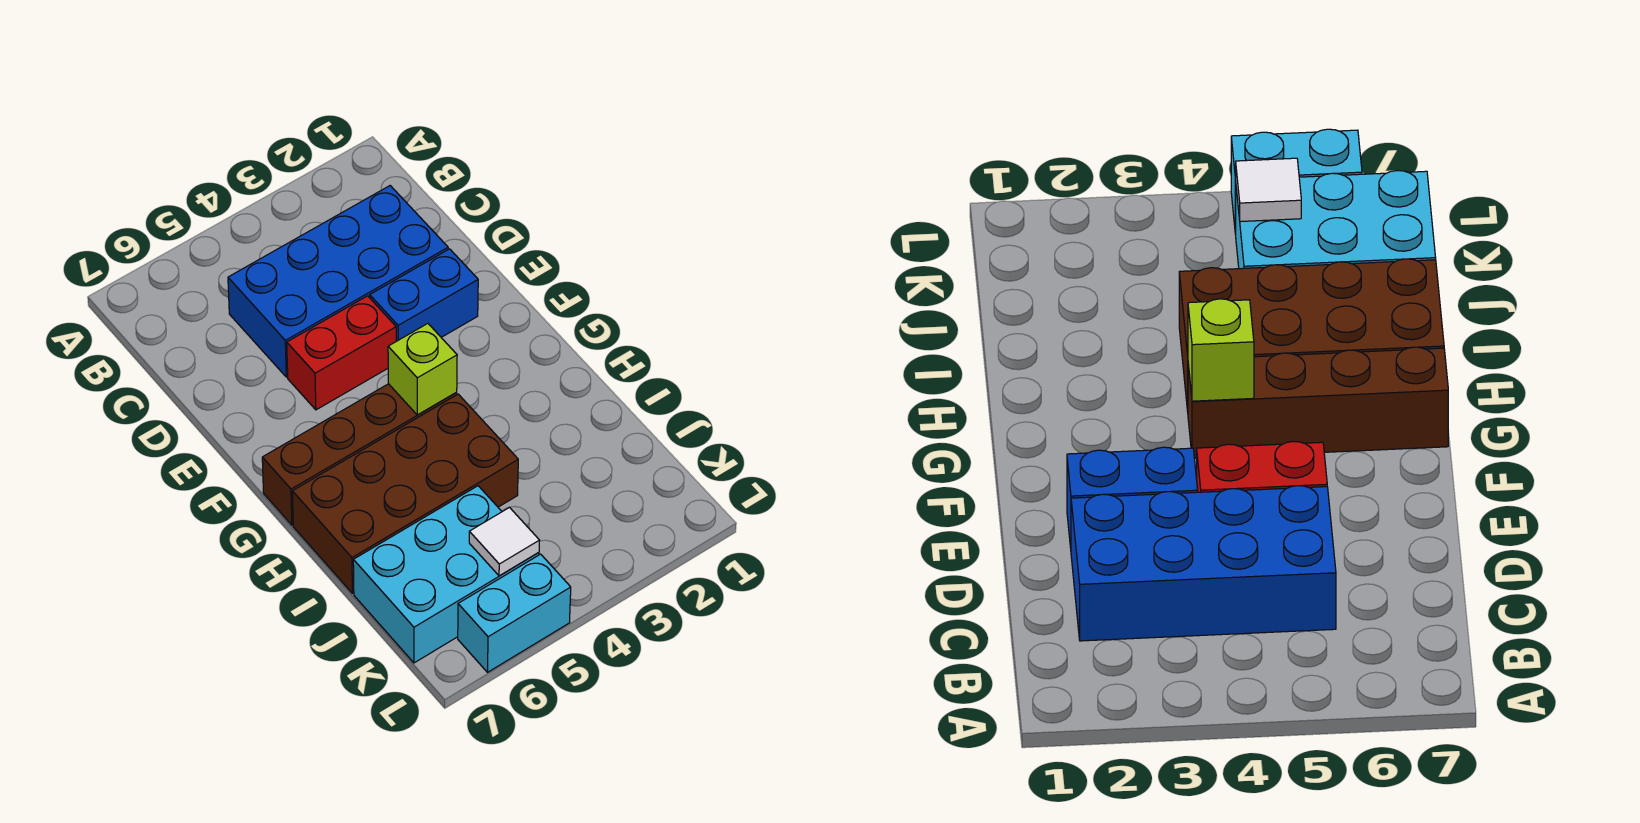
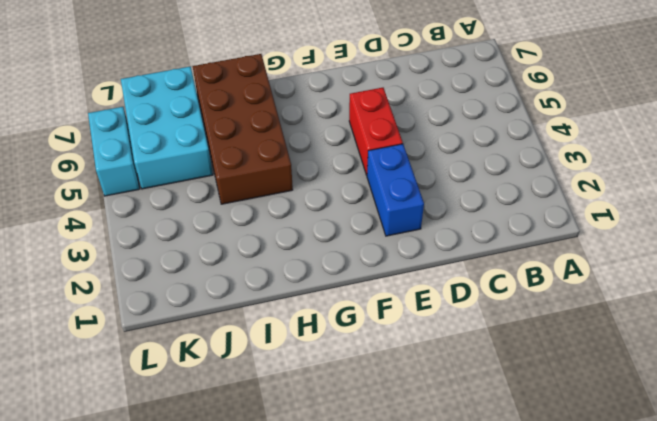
none -> blue brick C2:D5 level 1
none -> brown brick G4:G7 level 1

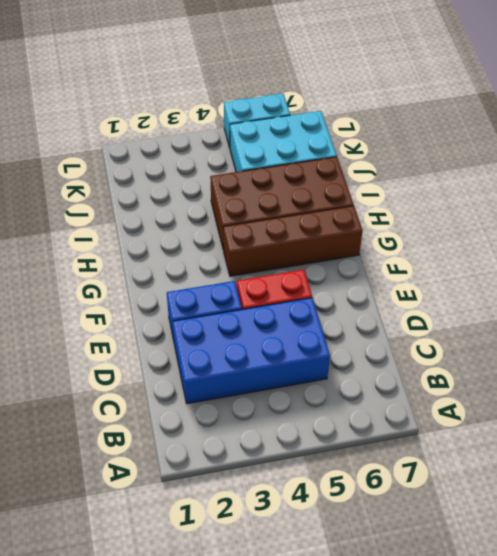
none -> lime brick G4 level 2
none -> white tile K5 level 2

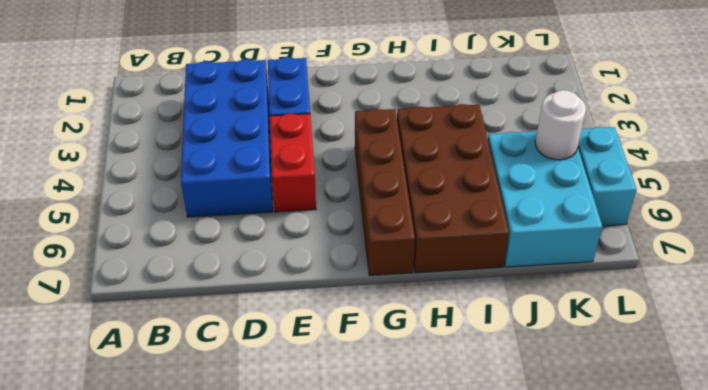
white round brick K5 level 2 -> white tile K5 level 2
none -> lime brick G4 level 2

